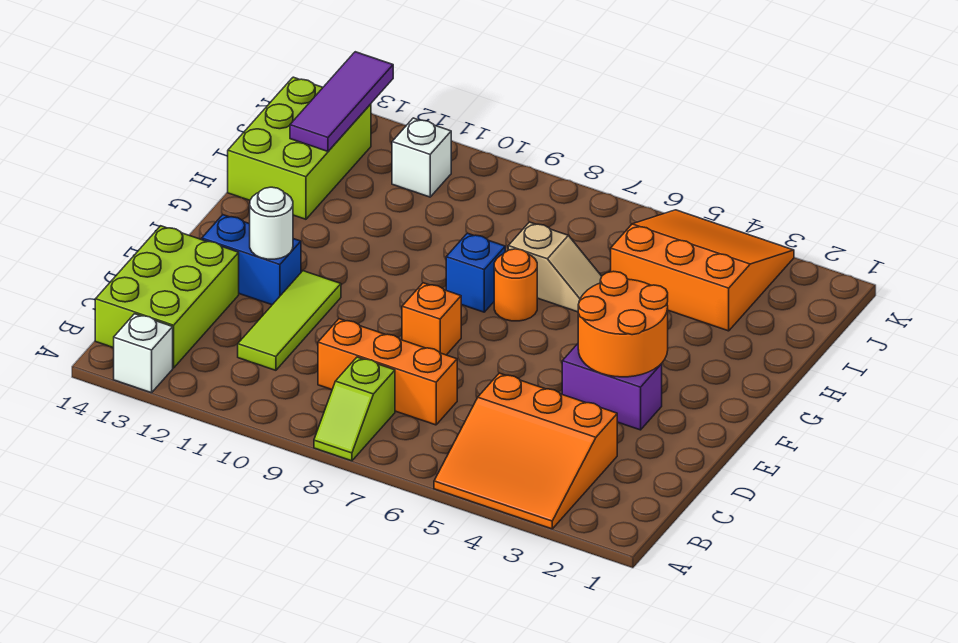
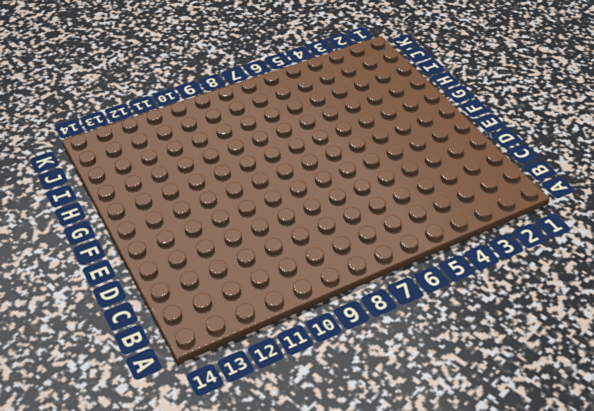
none -> orange slope A3:C5 level 1 top C
none -> lime slope A8:B8 level 1 top B
none -> white brick A13 level 1

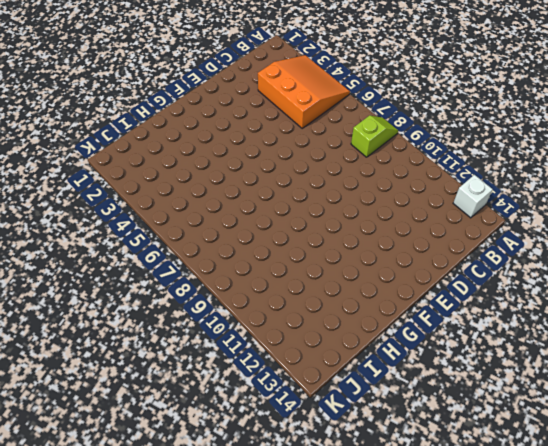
none -> lime brick B13:D14 level 1
none -> orange brick C7:C9 level 1
none -> lime tile C11:E11 level 1

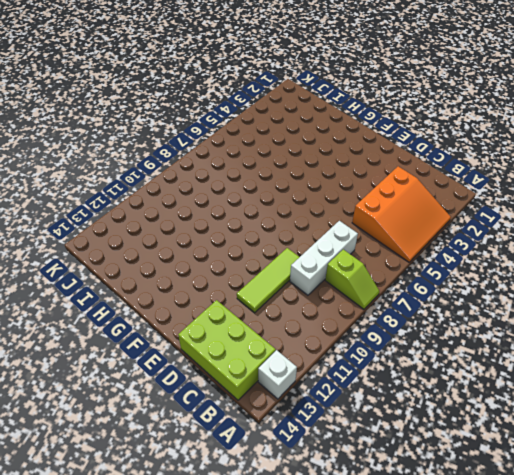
white brick C7:C9 level 1 -> orange brick C7:C9 level 1
lime tile D9:D11 level 1 -> lime tile C11:E11 level 1
none -> purple brick E3:E4 level 1
none -> orange brick E8 level 1
none -> blue brick E12:E13 level 1

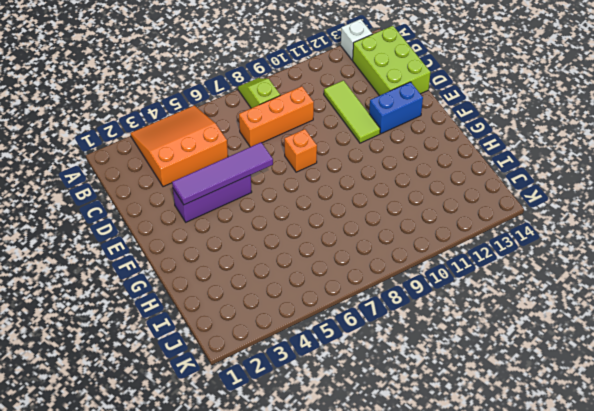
purple brick E3:E5 level 1 -> purple brick E3:E4 level 1
purple tile E3:E6 level 2 -> orange round brick E3:F4 level 2
none -> orange round brick G7 level 1
none -> blue brick G8 level 1
none -> tan slope H6:H7 level 1 top 7

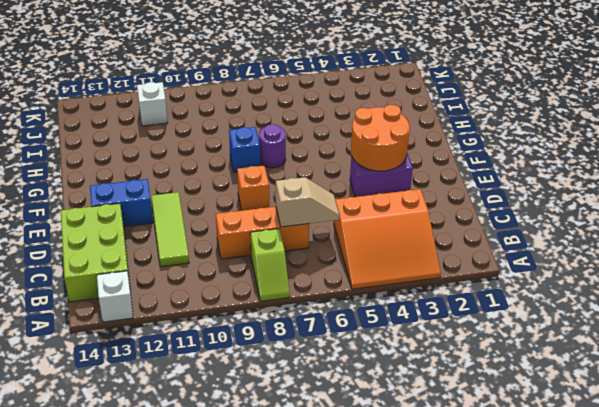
tan slope C6:C7 level 2 top 7 -> tan slope H6:H7 level 1 top 7
purple round brick G7 level 1 -> orange round brick G7 level 1
none -> lime brick H13:J14 level 1
none -> orange slope I3:K5 level 1 top I
none -> white round brick E12 level 2

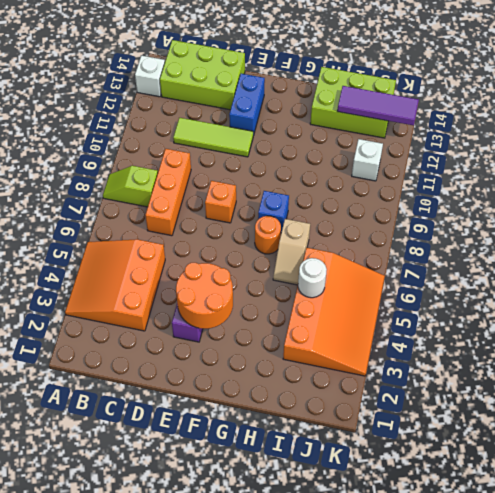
orange slope I3:K6 level 1 top I -> orange slope I3:K5 level 1 top I
white round brick I5 level 2 -> white round brick E12 level 2

